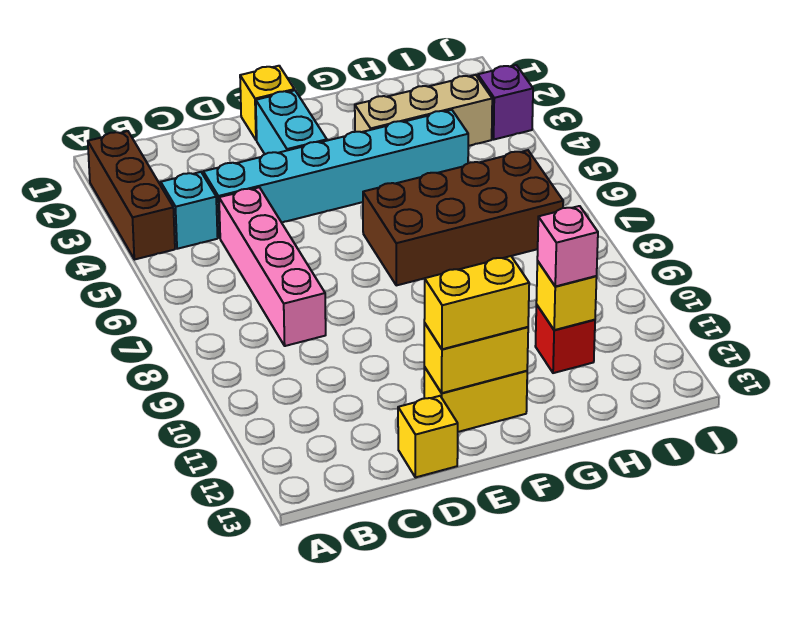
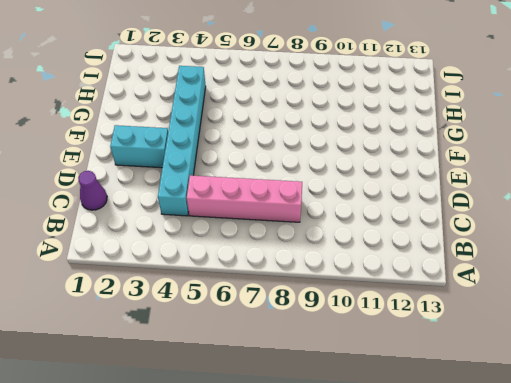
purple cone C1 level 1 -> none
none -> brown brick A2:A4 level 1
none -> cyan brick B4 level 1
none -> yellow brick D13 level 1

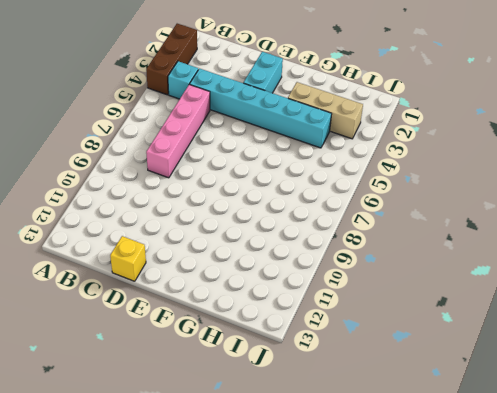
none -> yellow brick E1 level 1
none -> yellow brick E12:F12 level 1
none -> brown brick F6:I7 level 1

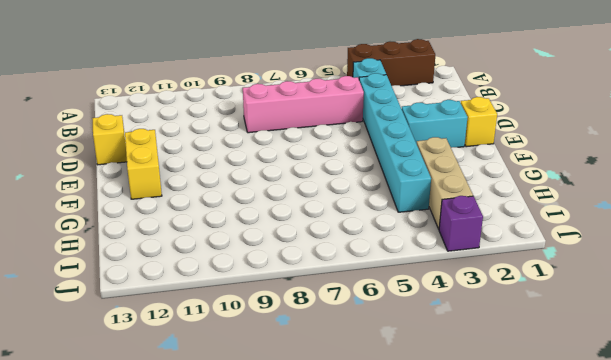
none -> brown brick F6:I7 level 1
none -> red brick H11 level 1
none -> yellow brick E12:F12 level 2

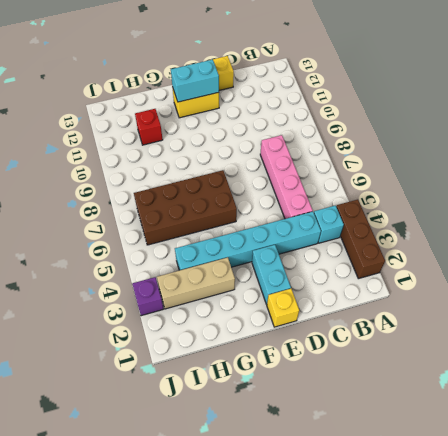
cyan brick E12:F12 level 2 -> yellow brick E12:F12 level 2
none -> yellow brick H11 level 2
none -> yellow brick E12:F12 level 3
none -> pink brick H11 level 3

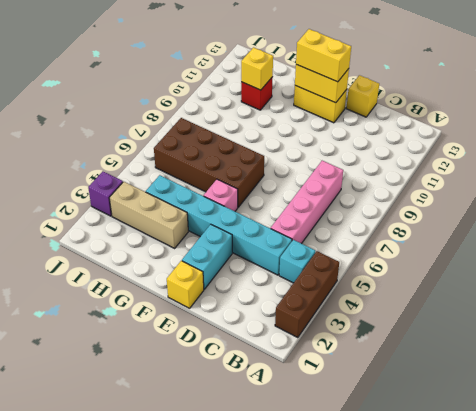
pink brick F5 level 1 -> pink brick H11 level 3

